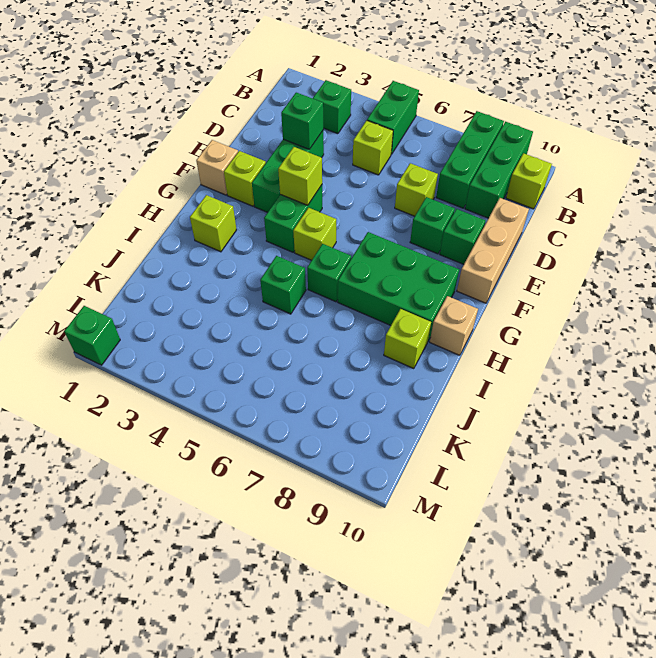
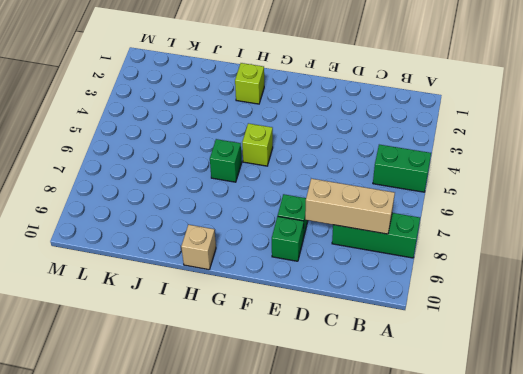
tan brick B8:D8 level 2 -> tan brick D10:F10 level 1
none -> green brick A9:C9 level 1
none -> green brick B3 level 1
none -> lime brick B10 level 1

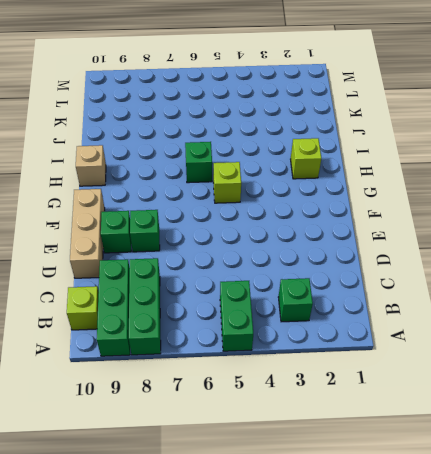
none -> lime brick C5 level 1
none -> green brick D3:F3 level 1
none -> lime brick D7 level 1

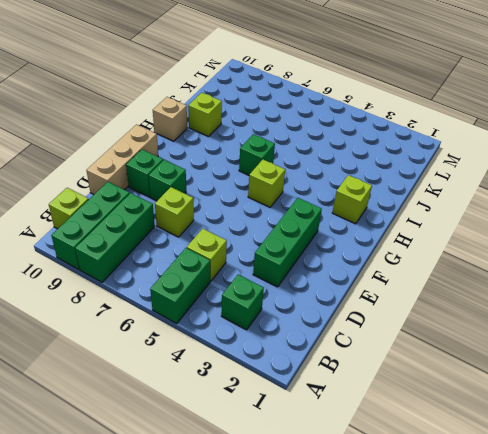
none -> tan brick F1 level 1
none -> lime brick F2 level 1
none -> green brick F4:G4 level 1

